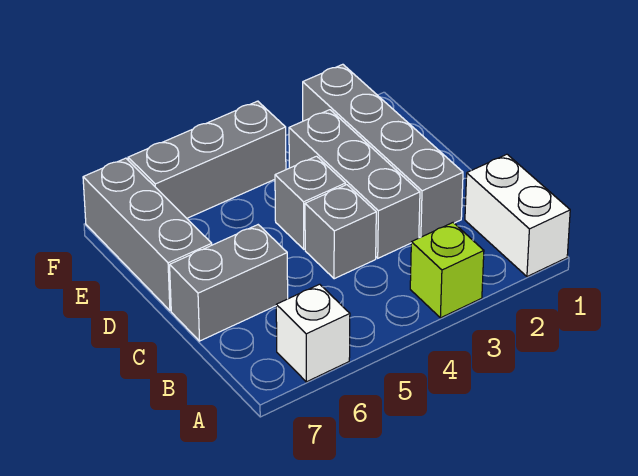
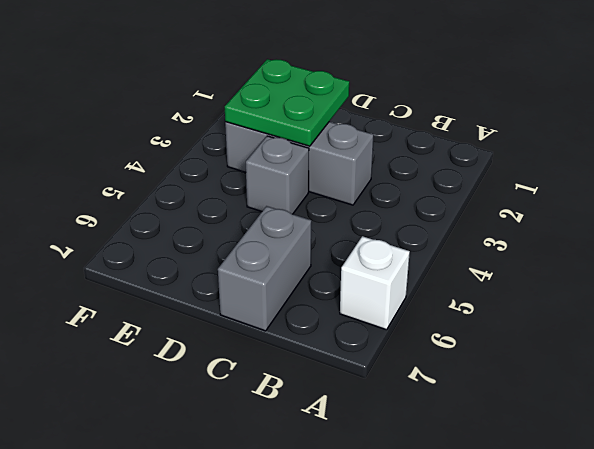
green plate D2:E3 level 2 -> none
none -> white brick A1:B1 level 1
none -> lime brick A3 level 1

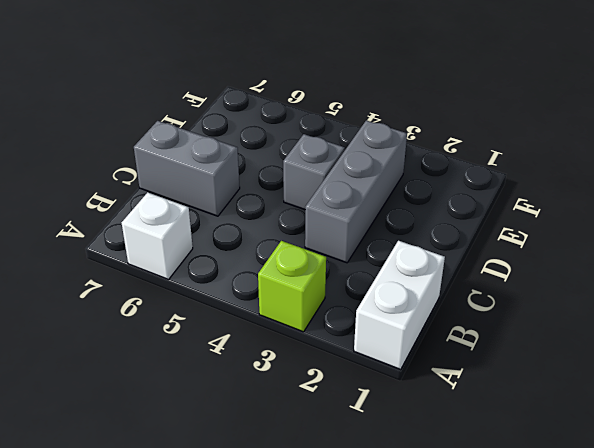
none -> grey brick C2:F2 level 1
none -> grey brick C4 level 1

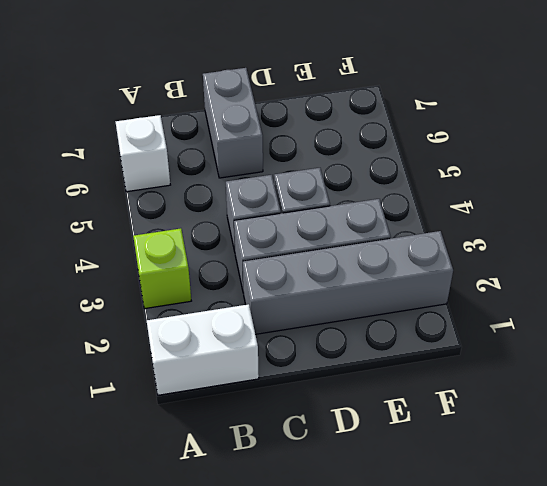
none -> grey brick D7:F7 level 1
none -> grey brick F4:F6 level 1

